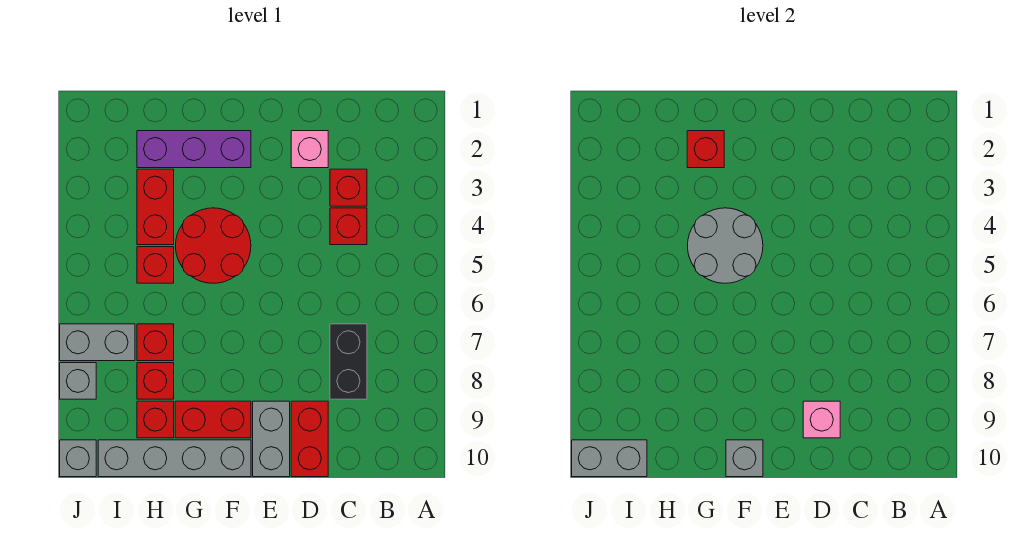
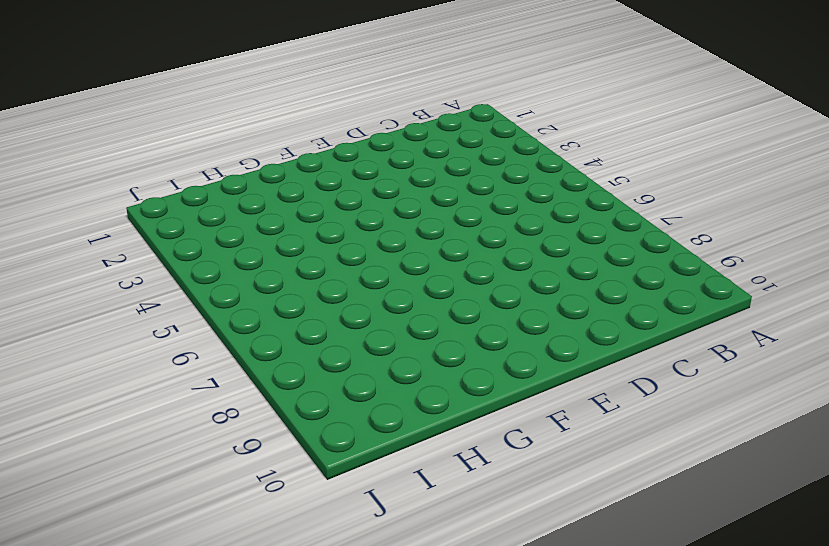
none -> red brick C3 level 1
none -> red brick C4 level 1
none -> black brick C7:C8 level 1

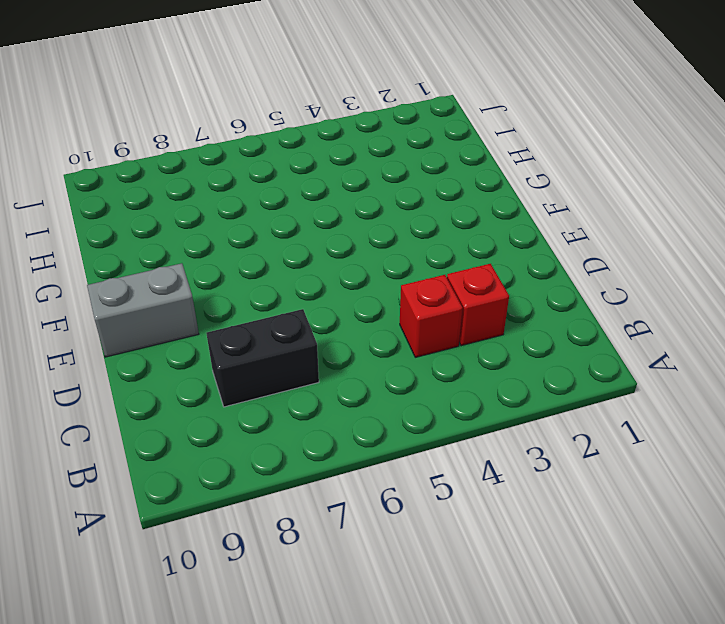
none -> pink brick D2 level 1
none -> red brick D9:D10 level 1
none -> purple brick F2:H2 level 1

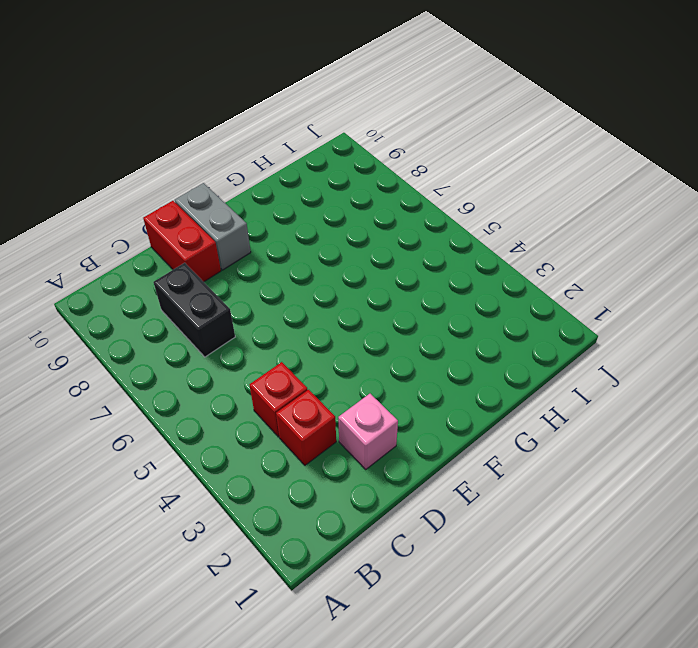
none -> purple brick F2:H2 level 1
none -> red round brick F4:G5 level 1
none -> red brick F9:G9 level 1

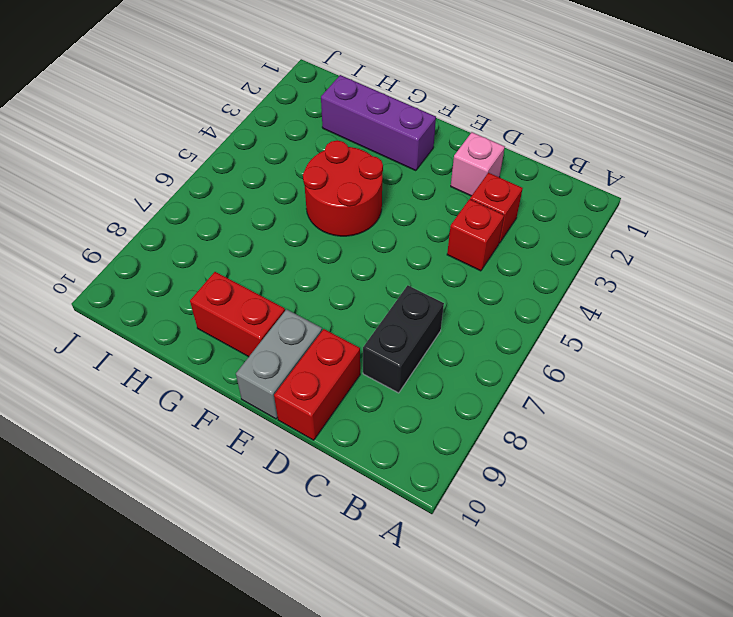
none -> grey brick F10:I10 level 1
none -> red brick H3:H4 level 1
none -> red brick H5 level 1

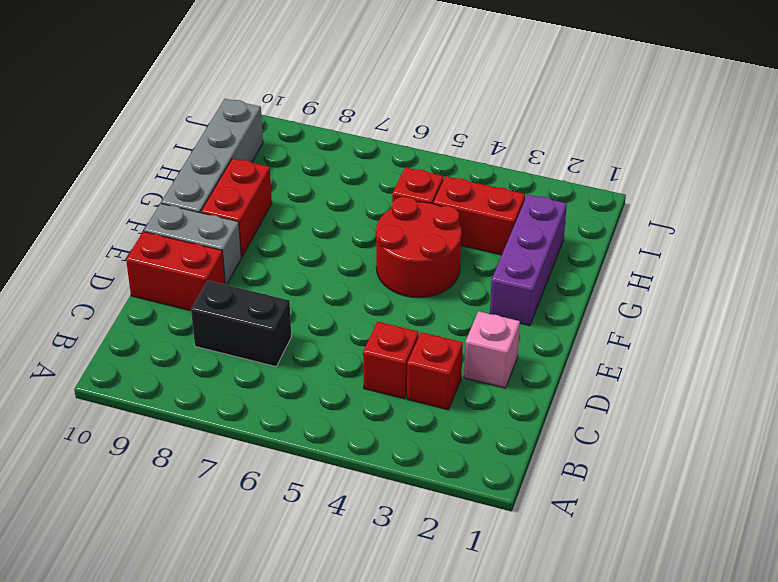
none -> red brick H7 level 1
none -> red brick H8 level 1
none -> red brick H9 level 1

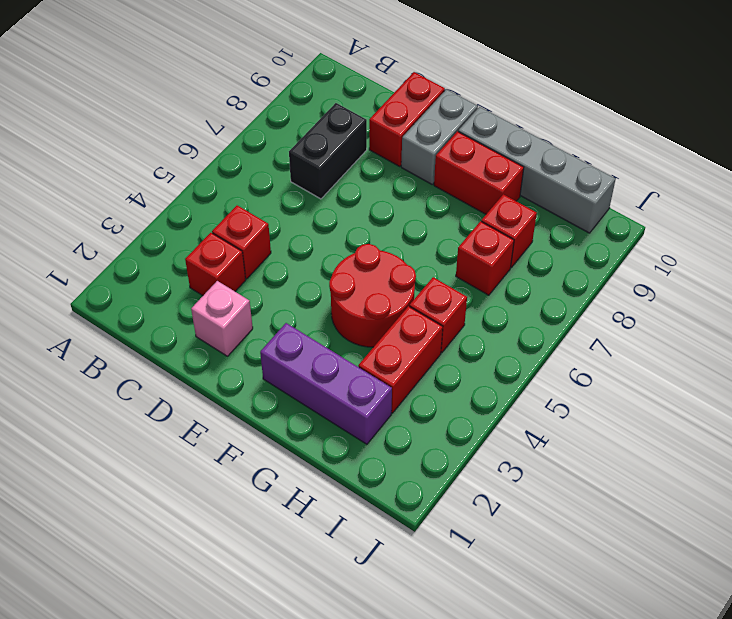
none -> red brick H9 level 1
none -> grey brick I7:J7 level 1
none -> grey brick J8 level 1

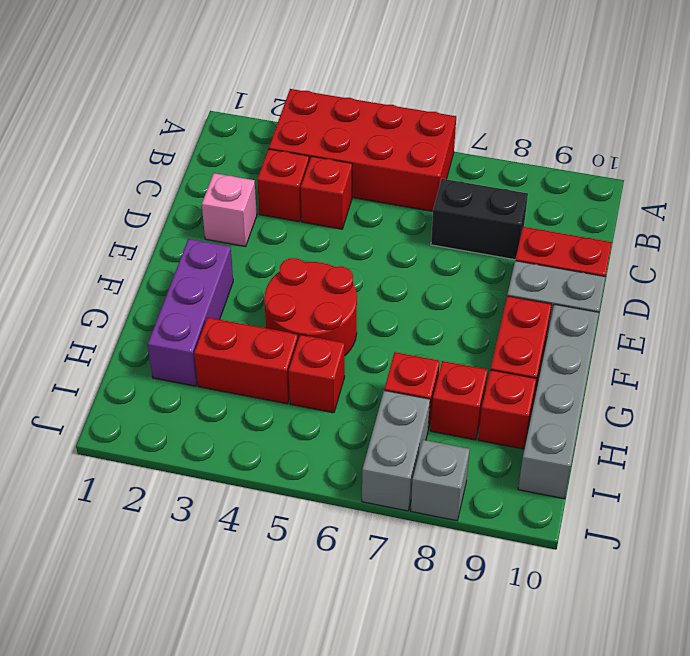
red brick A3:B6 level 1 -> none
none -> grey brick J10 level 1
none -> pink brick D9 level 2
none -> grey round brick F4:G5 level 2

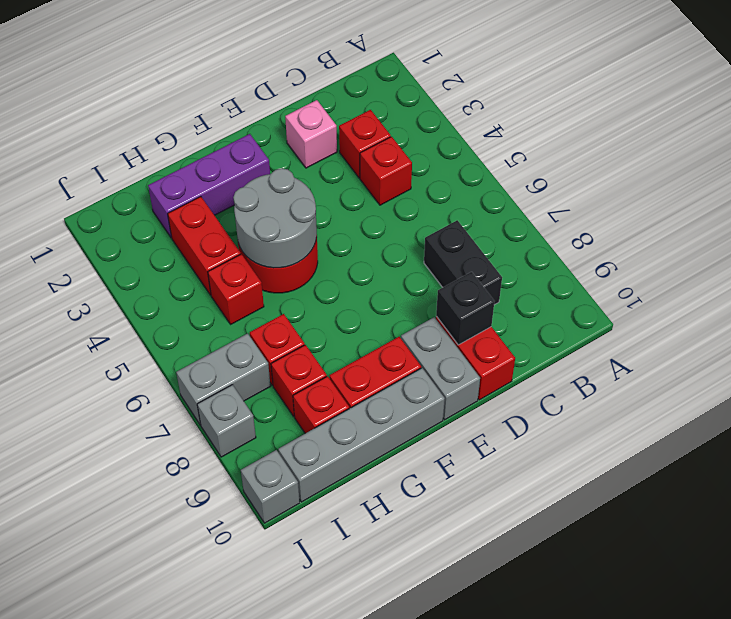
black brick D9 level 2 -> pink brick D9 level 2
none -> grey brick F10 level 2
none -> red brick G2 level 2
none -> grey brick I10:J10 level 2

